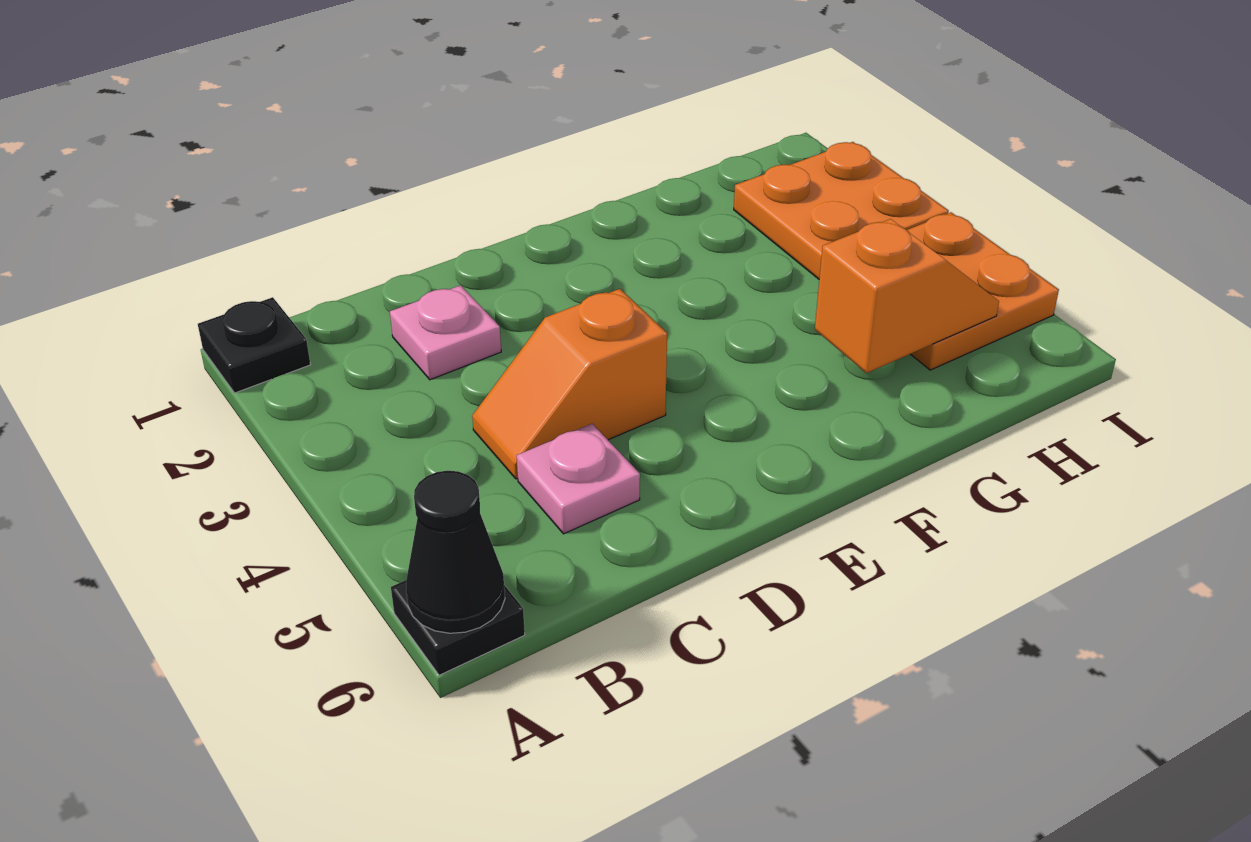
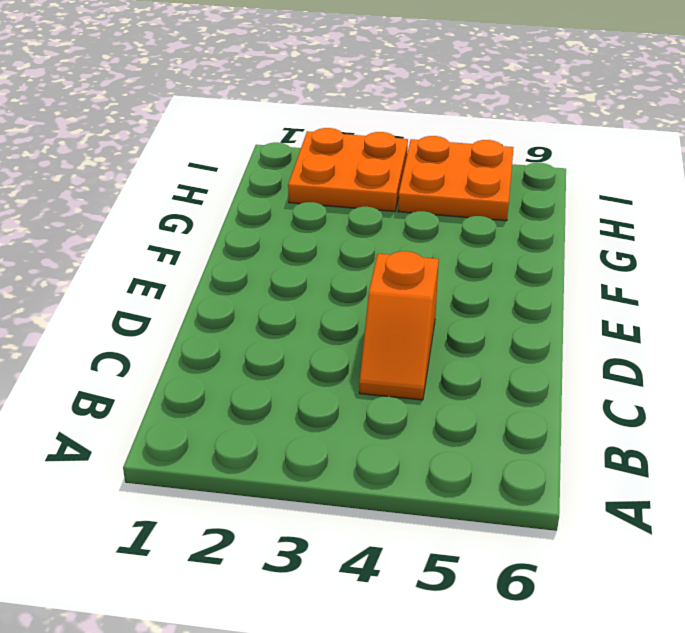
none -> black plate A1 level 1
none -> black plate A6 level 1

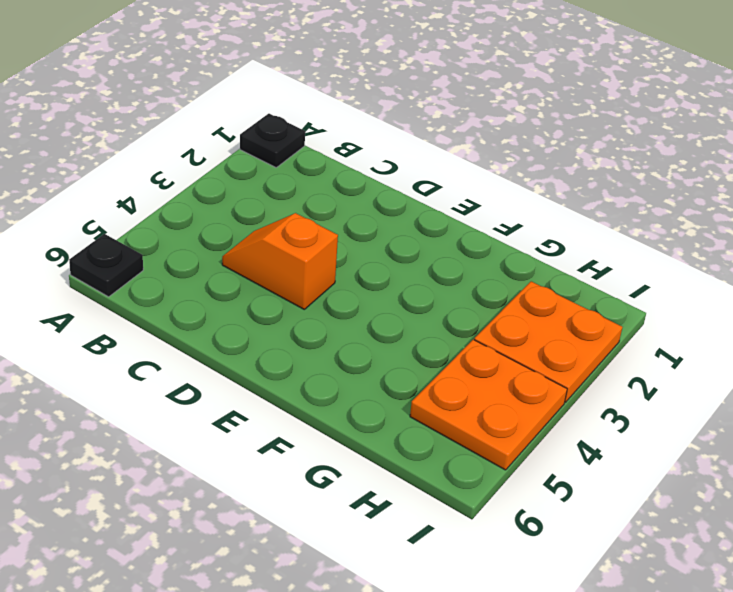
none -> pink plate C2 level 1
none -> pink plate C5 level 1

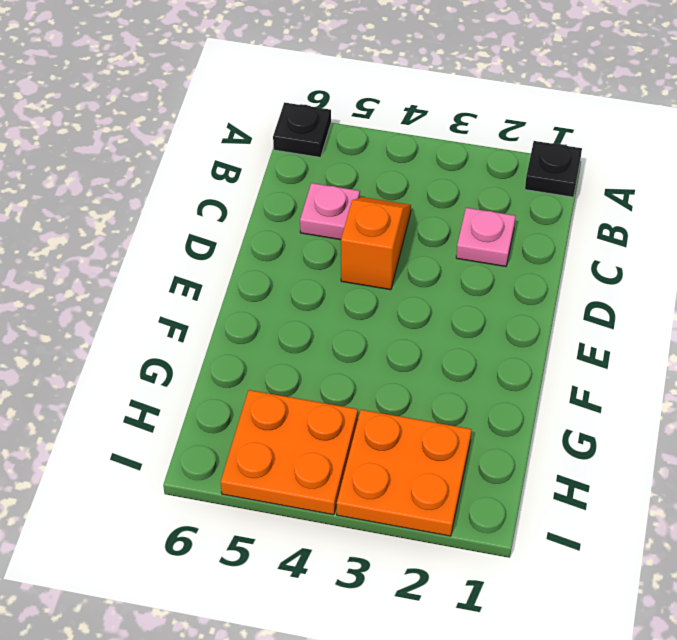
none -> black cone A6 level 2
none -> orange slope G5:H5 level 2 top G

